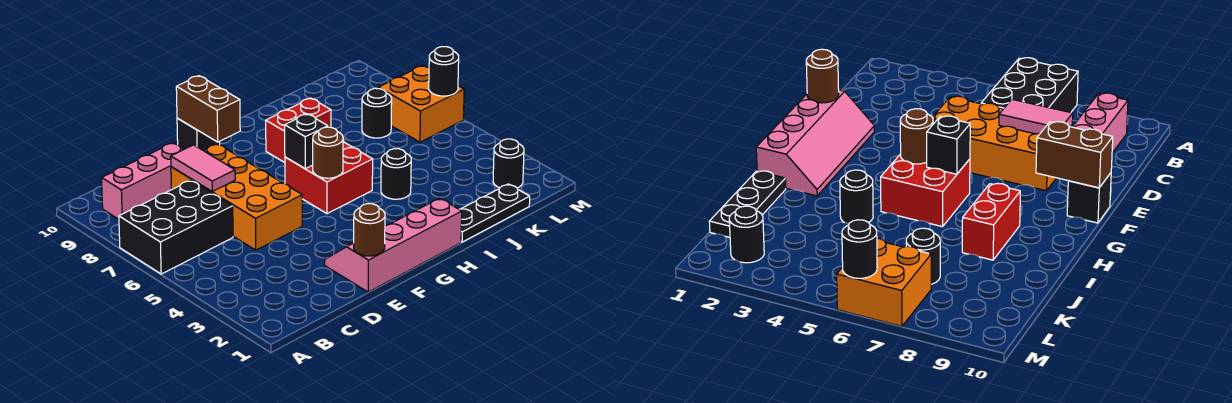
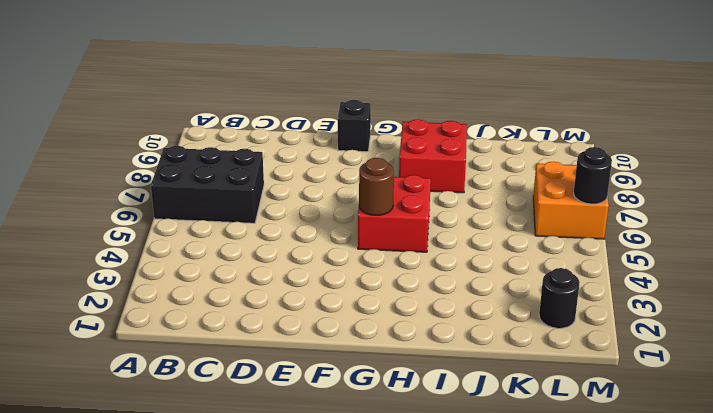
red brick H8:I9 level 1 -> red brick H8:I8 level 1
none -> pink brick B9:D9 level 1
none -> orange brick D5:E8 level 1
none -> pink slope E1:H2 level 1 top 1

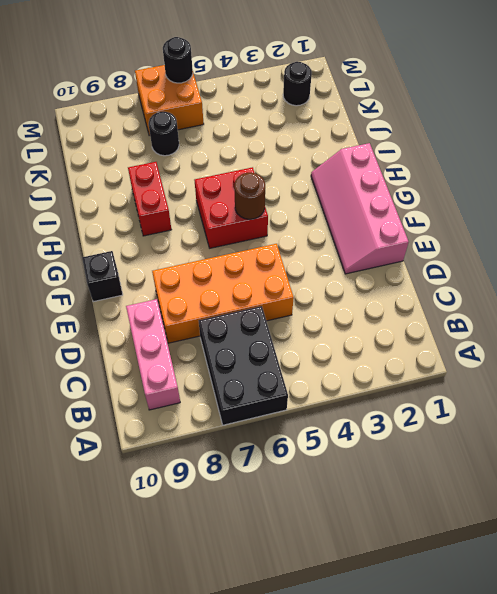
none -> black plate I1:K1 level 1
none -> black round brick I4 level 1
none -> pink tile D7:D8 level 2

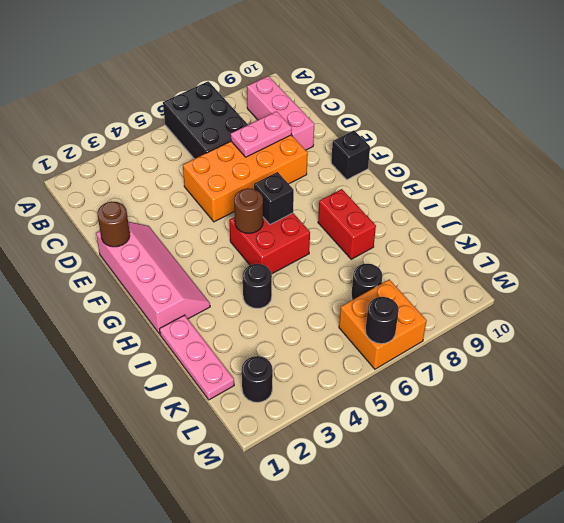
pink plate D7:D8 level 2 -> pink tile D7:D8 level 2
pink plate I1:K1 level 1 -> black plate I1:K1 level 1
none -> brown brick F9:F10 level 2

